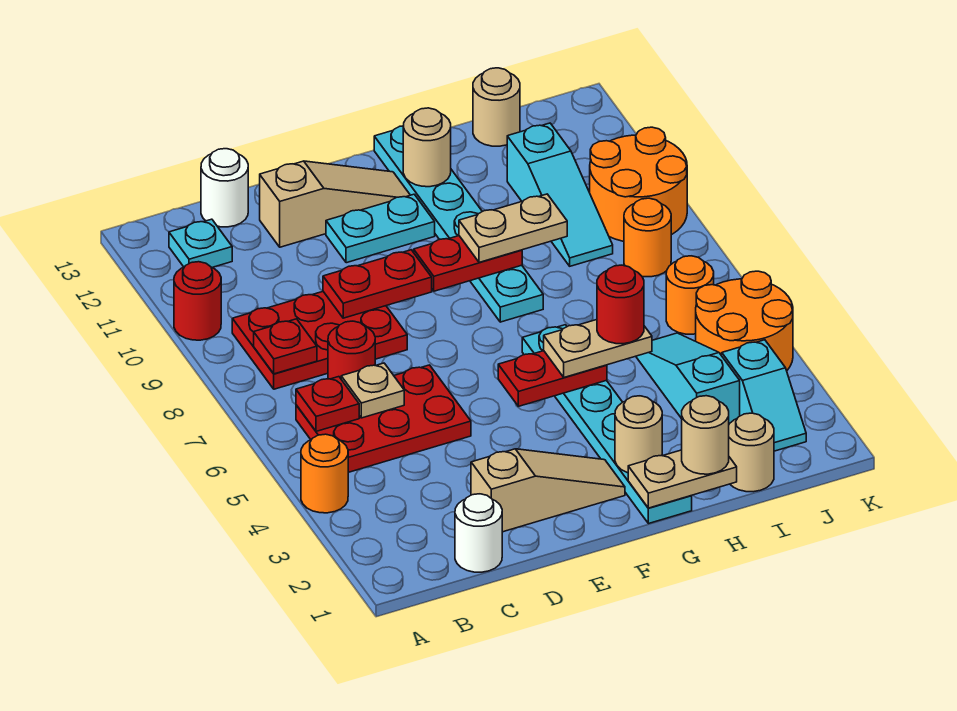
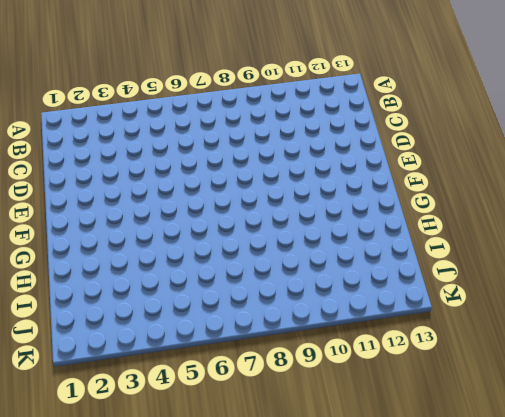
none -> orange round brick A4 level 1
none -> red round brick A10 level 1
none -> red plate B5:D6 level 1
none -> red plate B8:D9 level 1

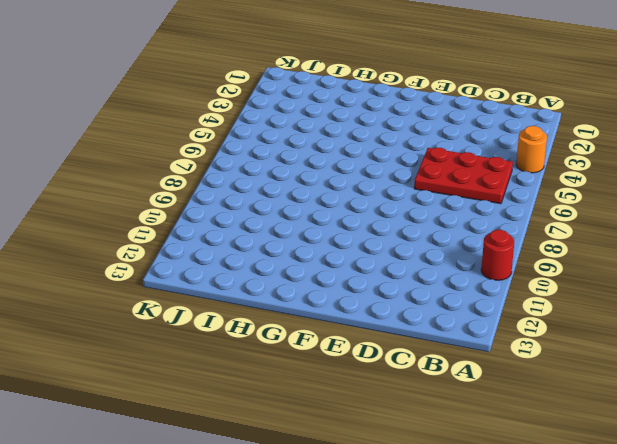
none -> red plate B8:D9 level 1
none -> cyan plate B12 level 1
none -> white round brick C1 level 1
none -> red round brick C7 level 1

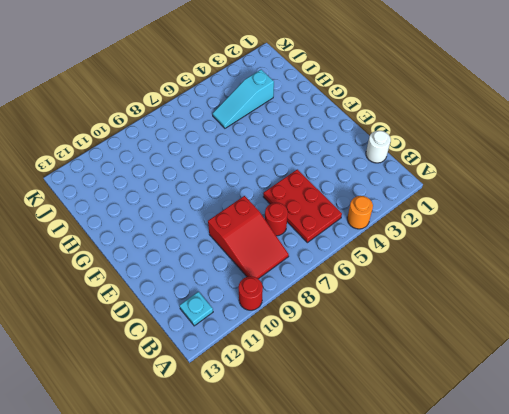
red slope B8:D9 level 1 top D -> red plate B8:D9 level 1
none -> white round brick C13 level 1
none -> tan slope D2:F2 level 1 top D
none -> tan slope D12:F12 level 1 top D
none -> cyan plate E11:F11 level 1

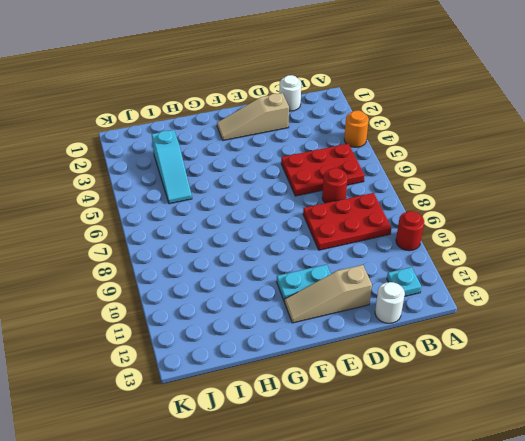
none -> cyan plate G1:G6 level 1
none -> cyan plate G8:G13 level 1
none -> tan round brick I1 level 1
none -> cyan slope I9:I11 level 1 top 11

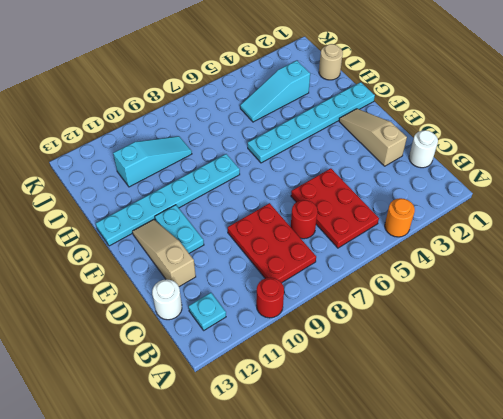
none -> tan round brick I13 level 1
none -> cyan slope J2:J3 level 1 top 3
none -> orange round brick J4:K5 level 1
none -> orange round brick J6 level 1

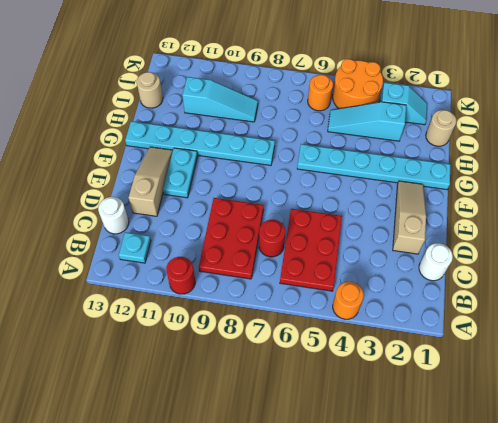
none -> orange round brick J8 level 1
none -> orange round brick J9:K10 level 1
none -> red plate B6 level 2
none -> red plate B8 level 2

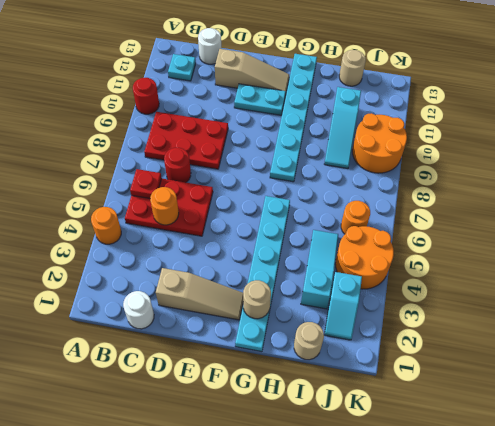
orange round brick C5 level 2 -> orange round brick J8 level 1
none -> red plate B8 level 2
none -> tan plate C6 level 2
none -> red plate D9:E9 level 2
none -> red plate F5:G5 level 2

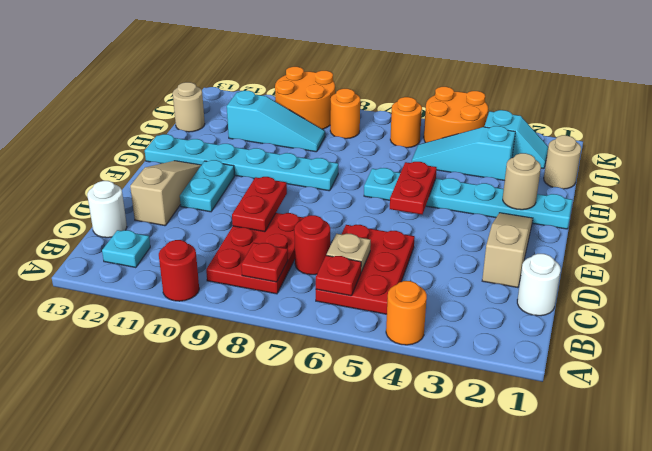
none -> red plate F9:G9 level 2
none -> tan plate G1:H1 level 2
none -> tan round brick G12 level 2
none -> tan plate G5:H5 level 3

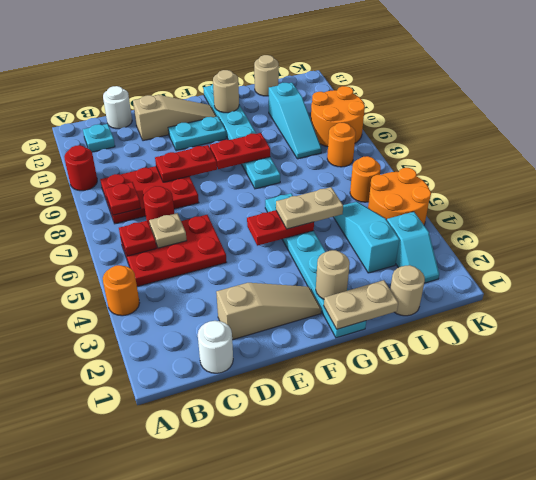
none -> tan plate G9:H9 level 3
none -> tan round brick H1 level 3
none -> red round brick H5 level 4

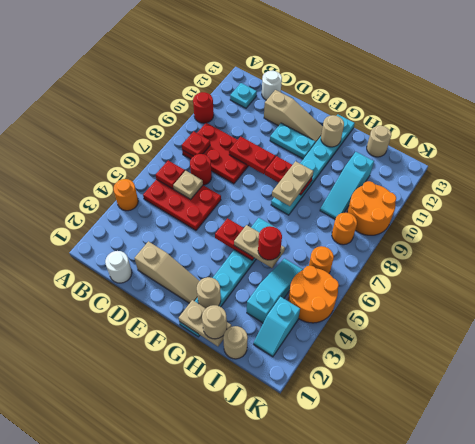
tan plate G8:G9 level 3 -> tan plate G9:H9 level 3

